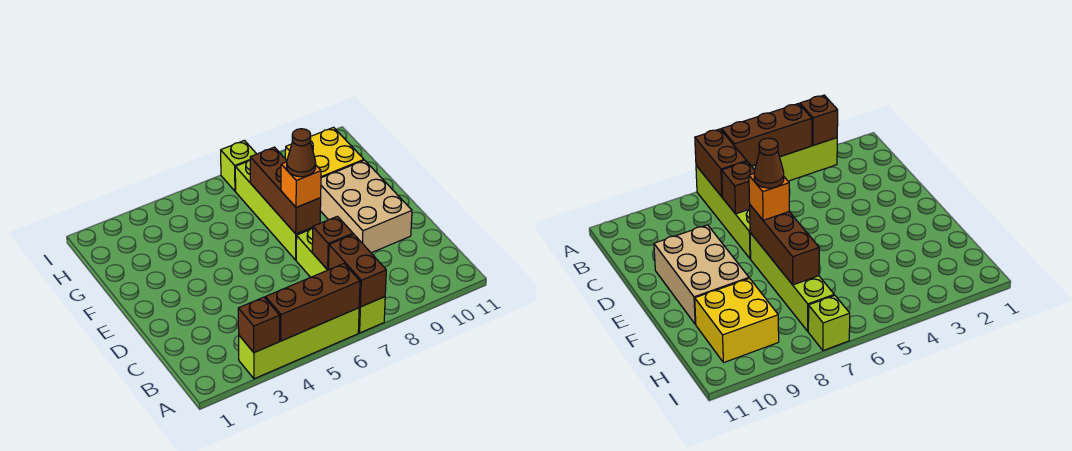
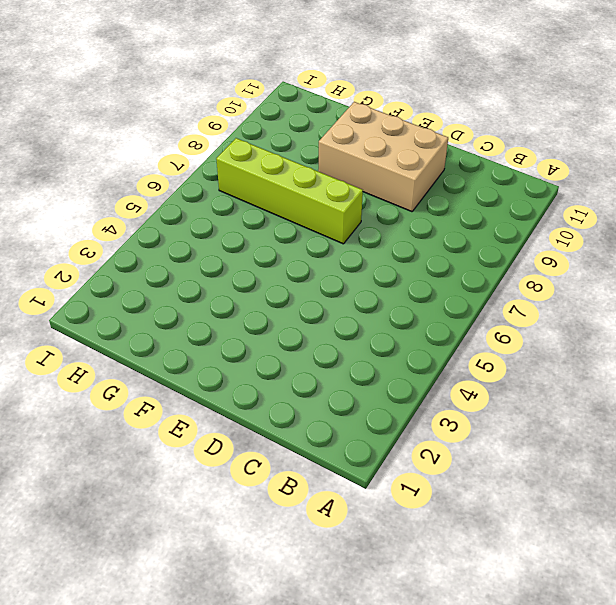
none -> lime brick A3:A6 level 1
none -> lime brick A7:D7 level 1
none -> yellow brick G9:H10 level 1

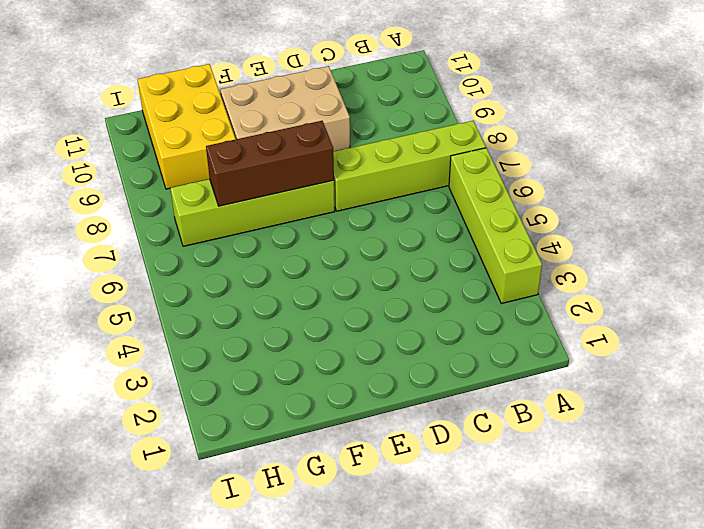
yellow brick G9:H11 level 1 -> yellow brick G9:H10 level 1
none -> lime brick I7 level 1
none -> brown brick A3 level 2
none -> brown brick A4:A6 level 2

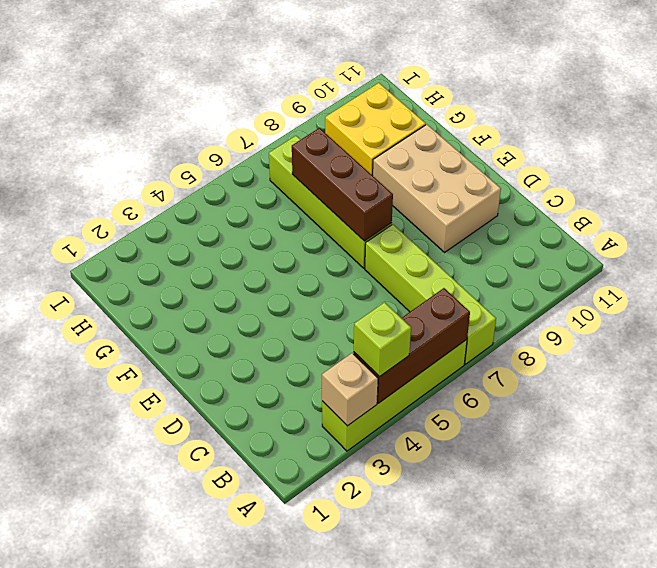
tan brick A3 level 2 -> brown brick A3 level 2
lime brick A4 level 3 -> lime brick I7 level 1
none -> brown brick A7:B7 level 2
none -> brown brick C7 level 2
none -> orange brick E7 level 3

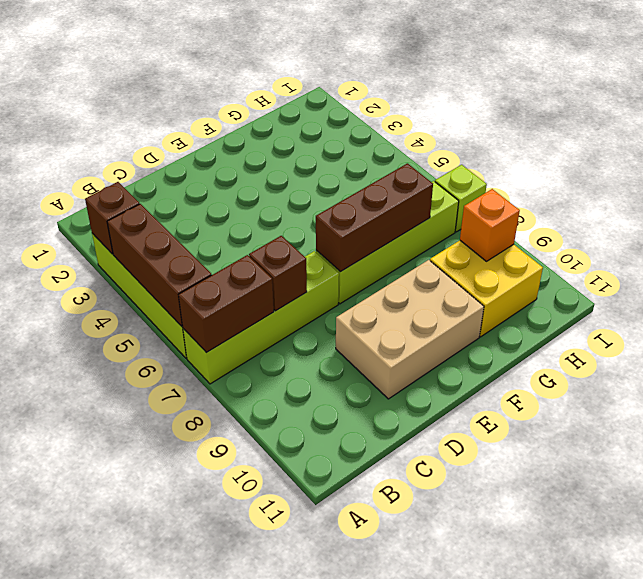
orange brick H9 level 2 -> orange brick E7 level 3
none -> brown cone E7 level 4

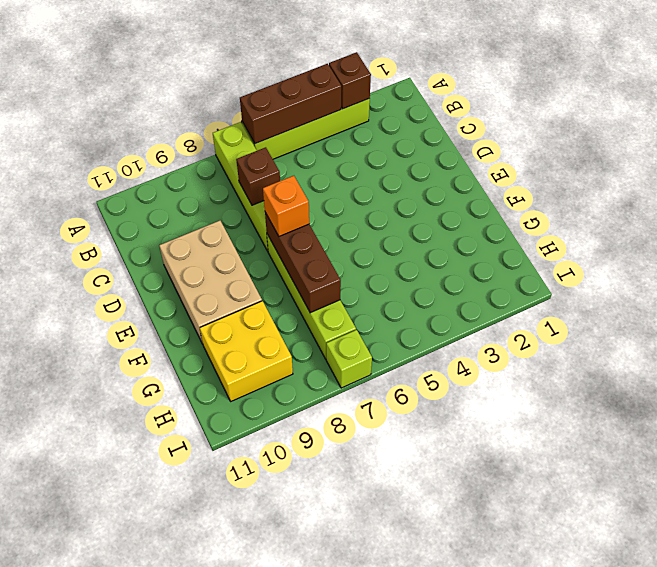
none -> brown brick A7:B7 level 2
none -> brown cone E7 level 4

